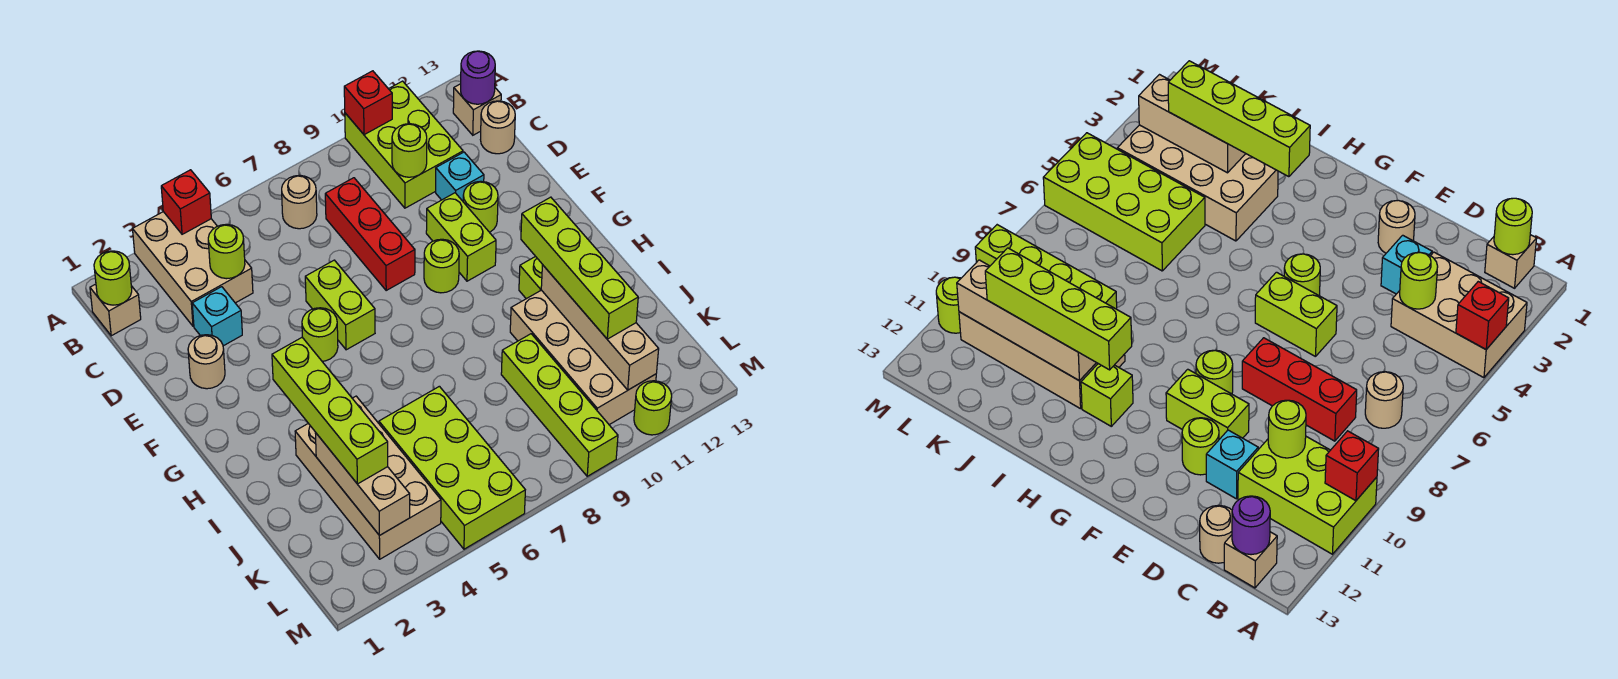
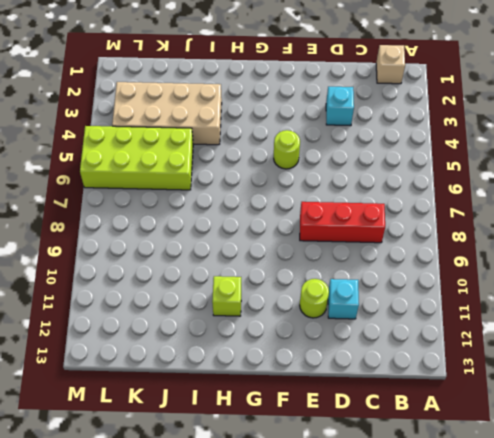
none -> tan brick A3:C4 level 1
none -> lime brick A10:C11 level 1
none -> tan round brick B7 level 1
none -> tan brick B13 level 1

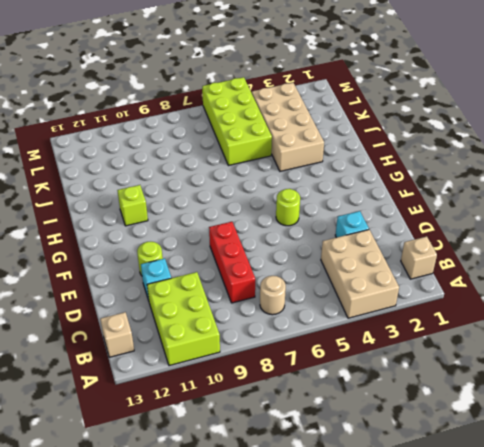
none -> tan round brick C13 level 1
none -> tan round brick E2 level 1
none -> lime brick E6:F6 level 1
none -> lime brick E10:F10 level 1

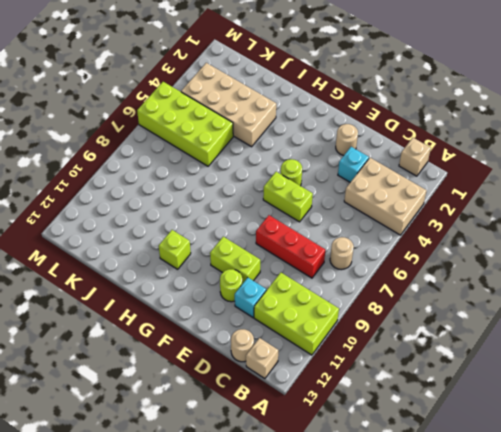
none -> lime round brick F9 level 1
none -> tan brick I10:L11 level 1
none -> lime brick J9:M9 level 1
none -> lime round brick M11 level 1

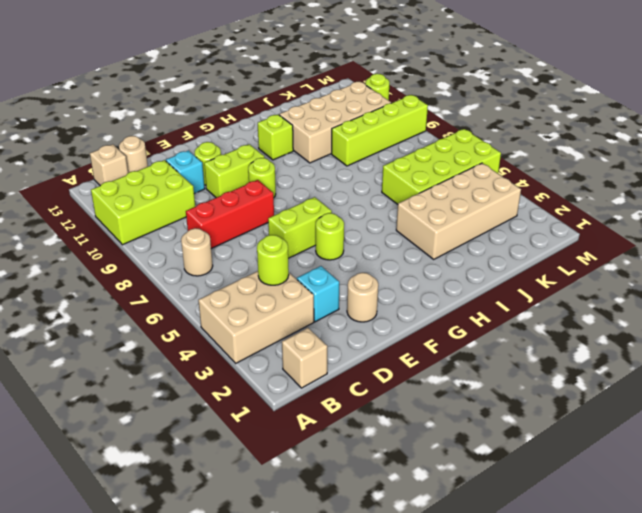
none -> red brick A4 level 2
none -> red brick A10 level 2
none -> lime round brick B1 level 2
none -> purple round brick B13 level 2

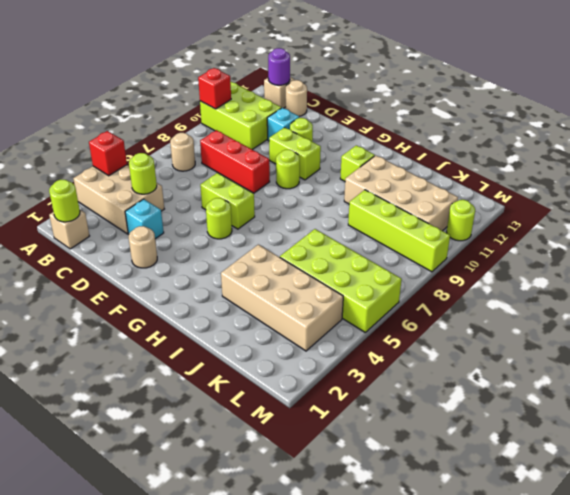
none -> lime round brick C10 level 2
none -> tan brick I11:L11 level 2
none -> tan brick J3:L3 level 2
none -> lime brick H3:K3 level 3

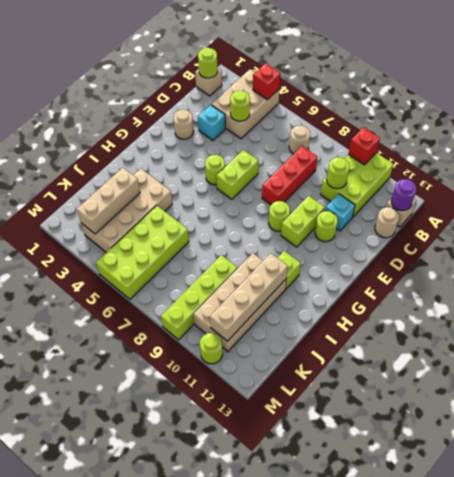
none -> lime brick H3:K3 level 3
none -> lime brick H11:K11 level 3

